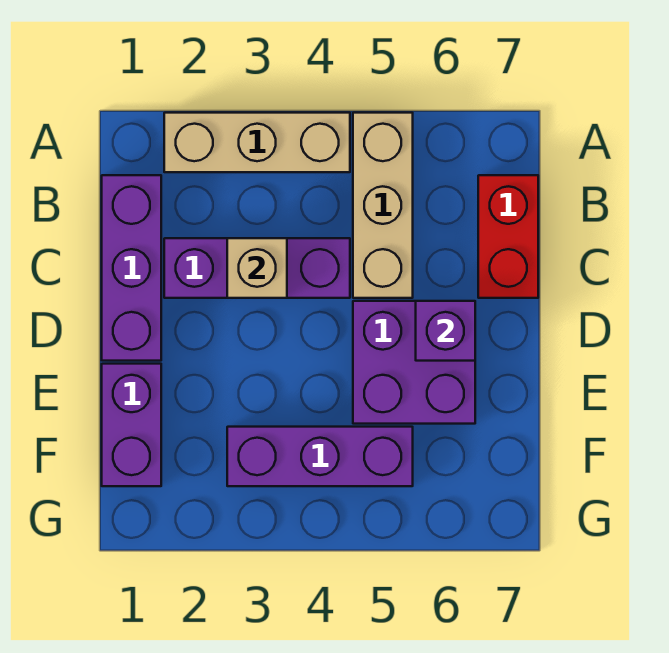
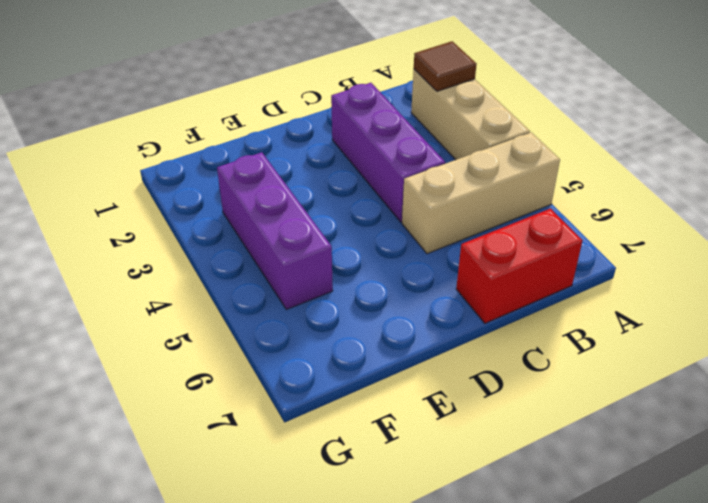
brown tile A2 level 2 -> none
none -> purple brick B1:D1 level 1
none -> purple brick D5:E6 level 1

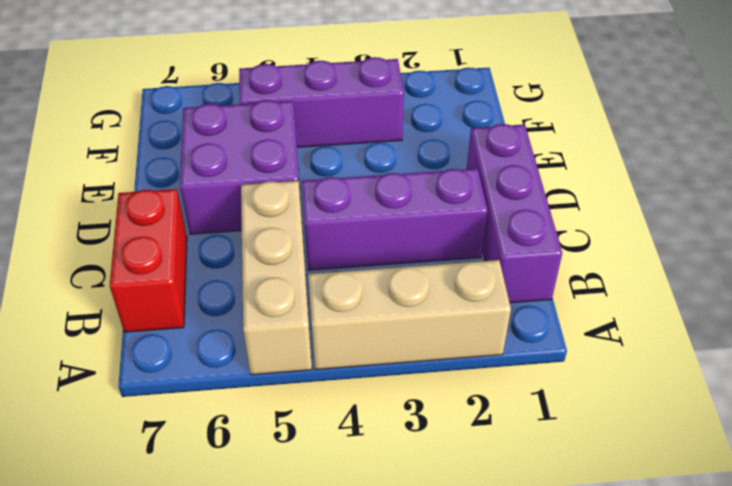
none -> purple brick E1:F1 level 1
none -> tan brick C3 level 2

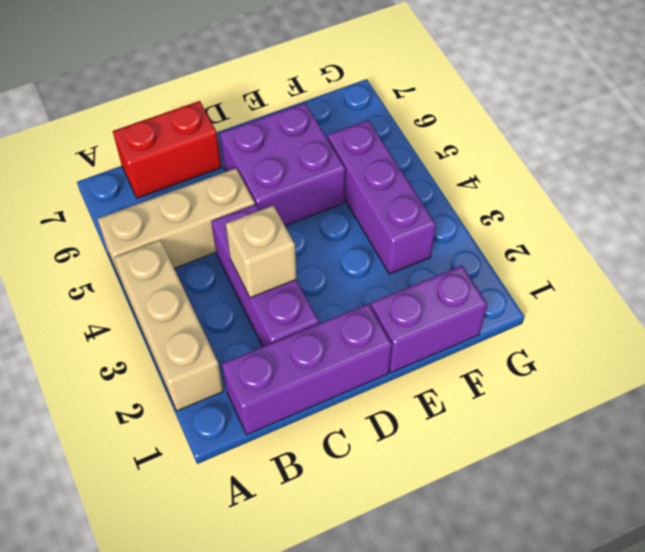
none -> purple brick D6 level 2

